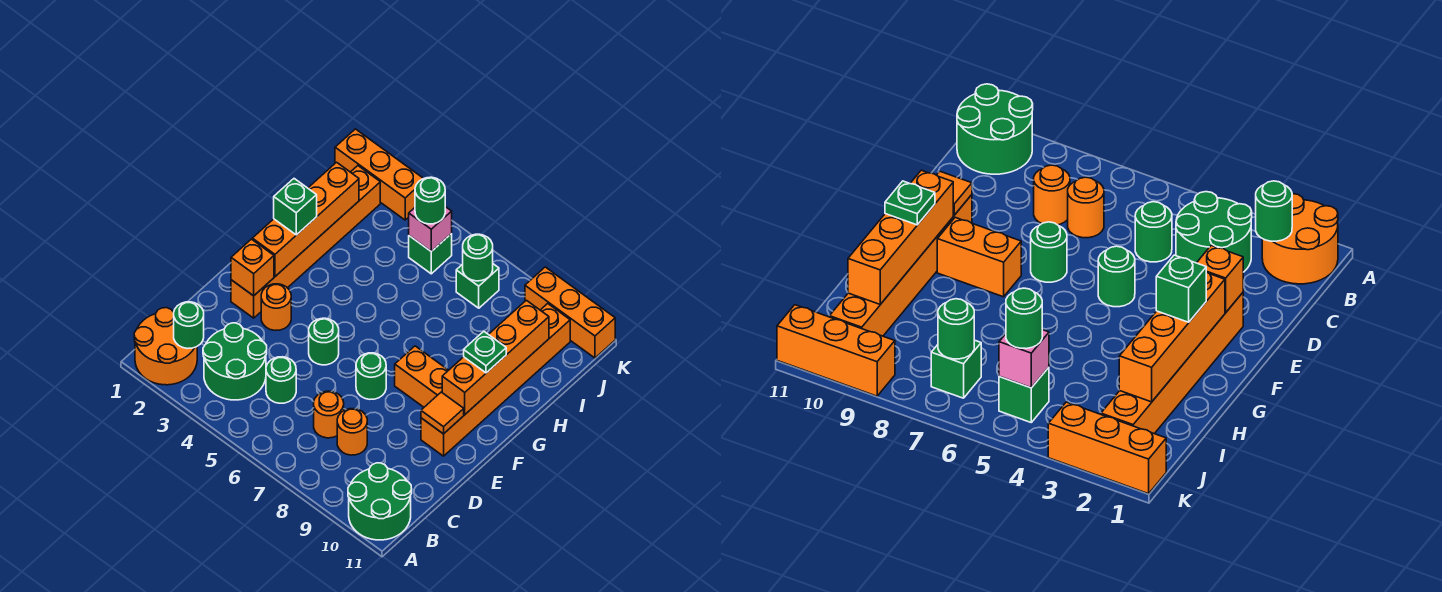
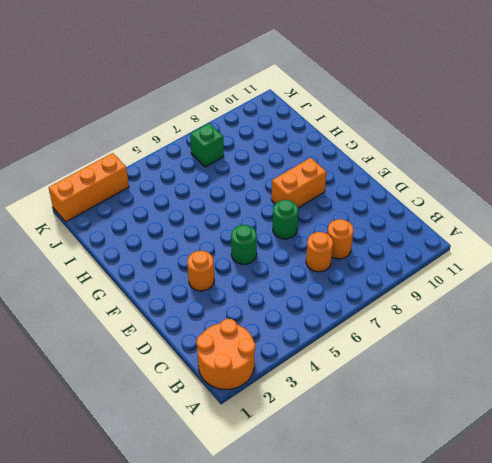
none -> green round brick A10:B11 level 1
none -> green round brick B3:C4 level 1
none -> green round brick C5 level 1

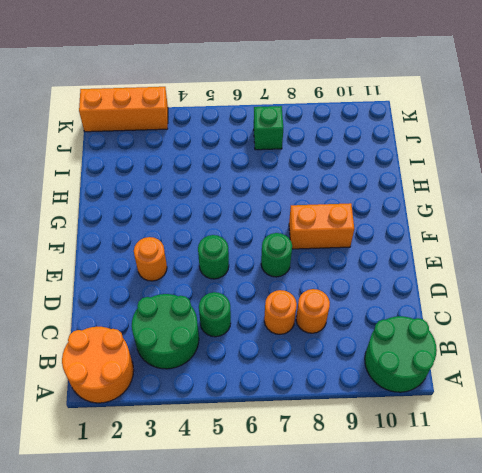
none -> orange brick E2:J2 level 1
none -> orange brick E10:J10 level 1
none -> green brick J5 level 1

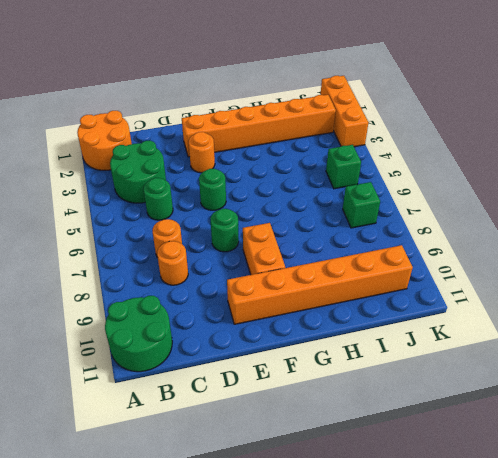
none -> orange brick K9:K11 level 1
none -> green round brick B2 level 2
none -> orange brick E2 level 2

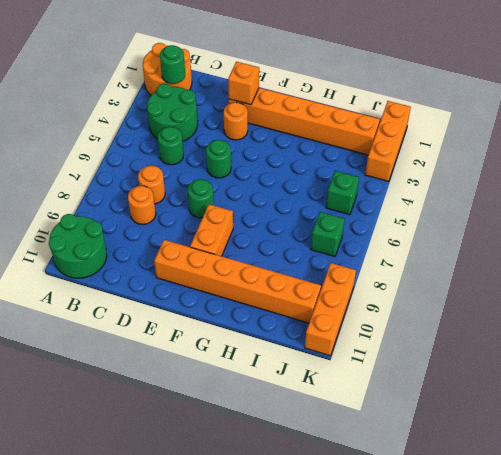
none -> orange tile E10 level 2
none -> orange brick F2:I2 level 2
none -> orange brick F10:I10 level 2

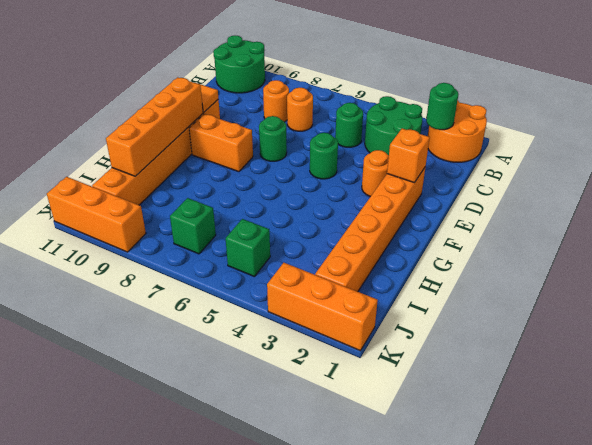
none -> orange brick F2:I2 level 2
none -> pink brick J5 level 2
none -> green round brick J7 level 2

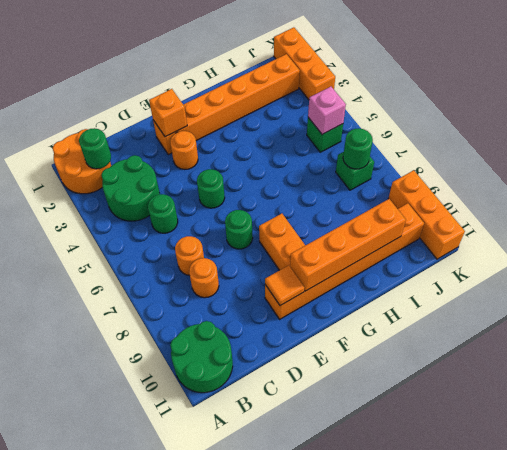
none -> orange brick F2:I2 level 2
none -> green brick G2 level 3
none -> green plate G10 level 3

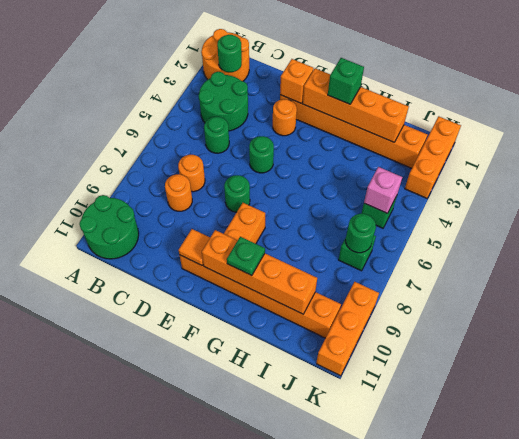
none -> green round brick J5 level 3

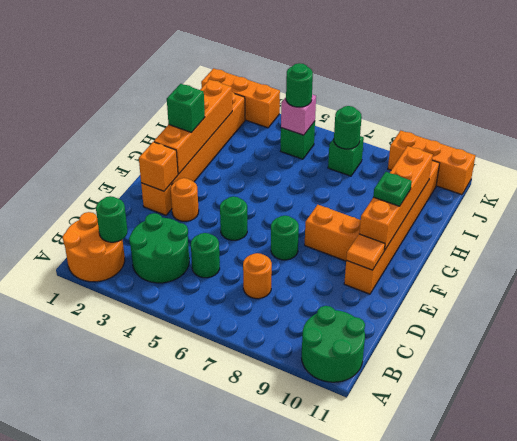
none -> orange round brick C8 level 1

